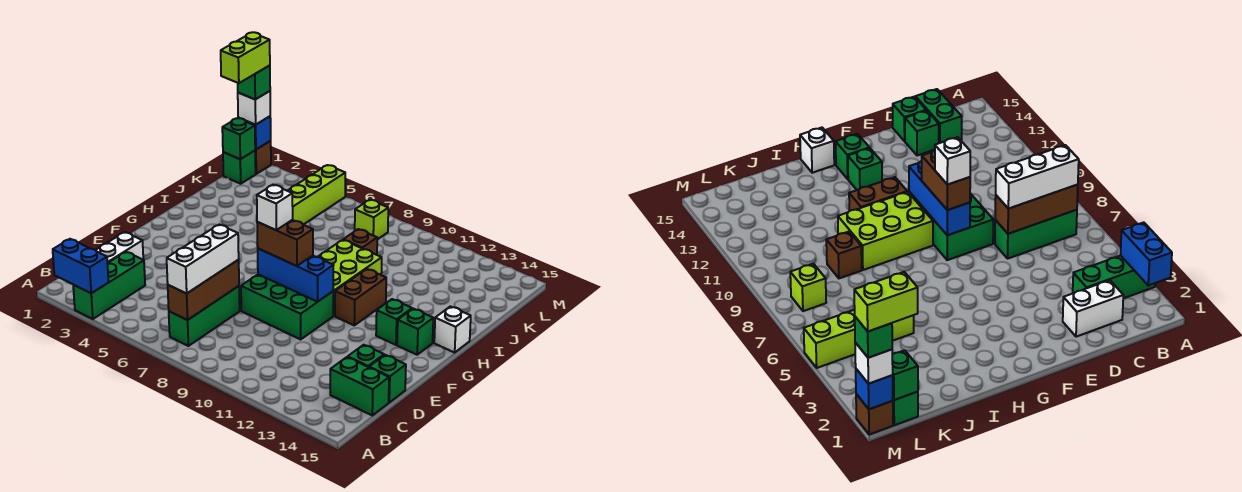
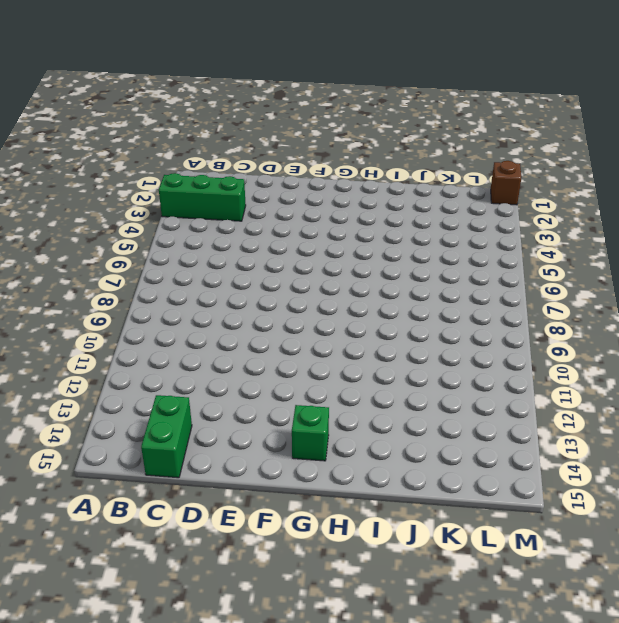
none -> green brick B7:D7 level 1
none -> white brick C2:D2 level 1
none -> green brick D14 level 1

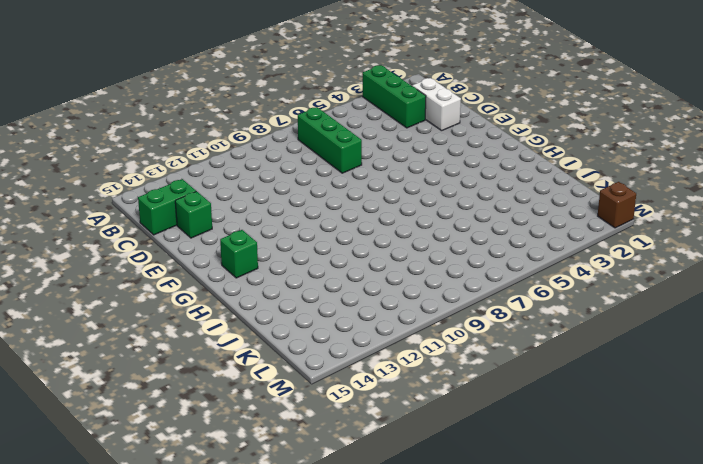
none -> green brick D15 level 1
none -> green brick E8:F10 level 1
none -> lime brick G9:I10 level 1

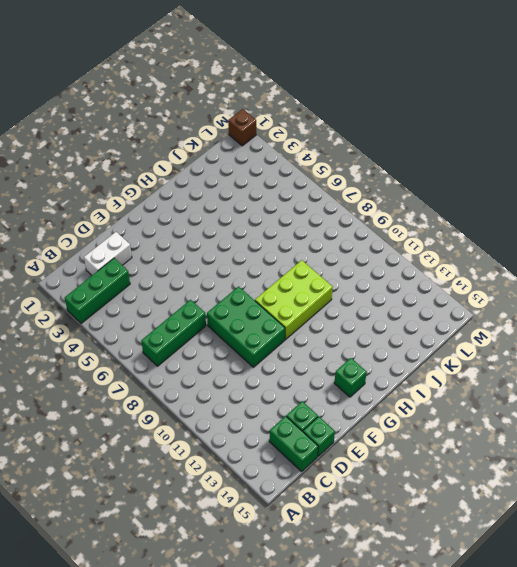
none -> brown brick G11:H11 level 1
none -> green brick G13 level 1
none -> white brick H15 level 1

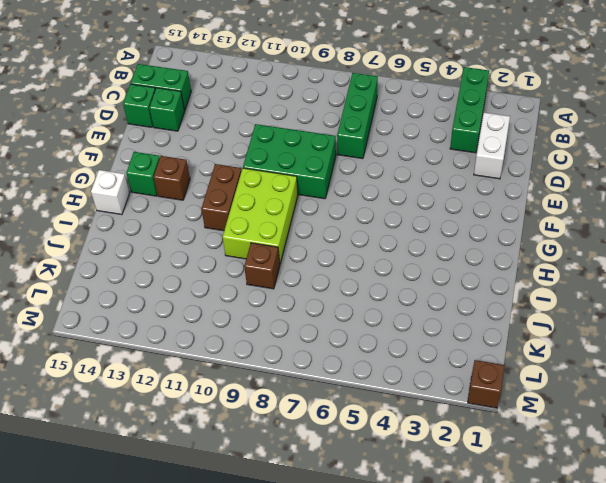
brown brick G13 level 1 -> green brick G13 level 1
none -> lime brick J5:M5 level 1
none -> green brick L1 level 1
none -> lime brick L8 level 1

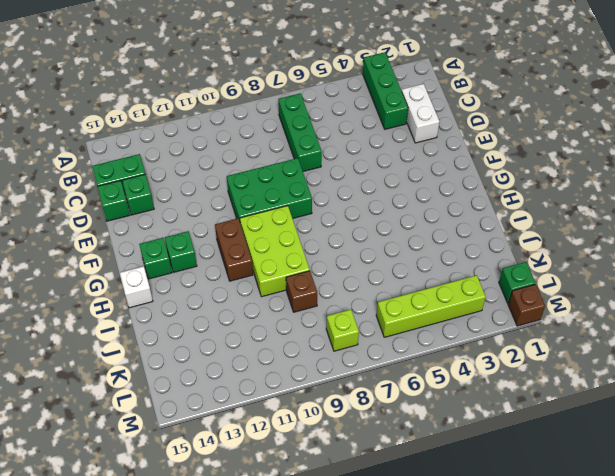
lime brick L3:L6 level 1 -> lime brick J5:M5 level 1
none -> blue brick A2:A3 level 2
none -> brown brick B7:D7 level 2
none -> blue brick F8:F10 level 2

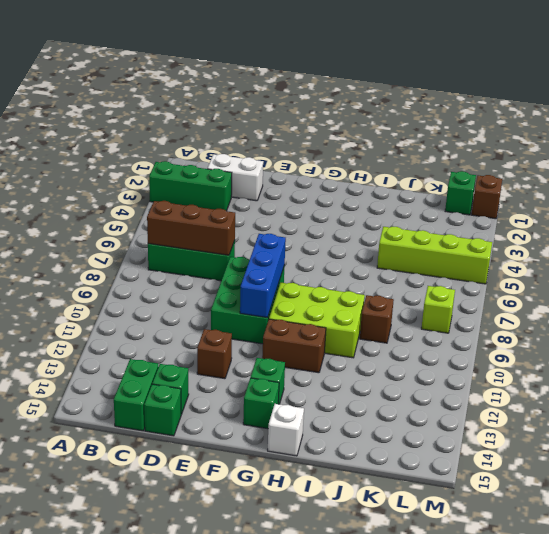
brown brick E12 level 1 -> none
none -> blue brick A2:A3 level 2
none -> green brick L1 level 2
none -> blue brick M1 level 2

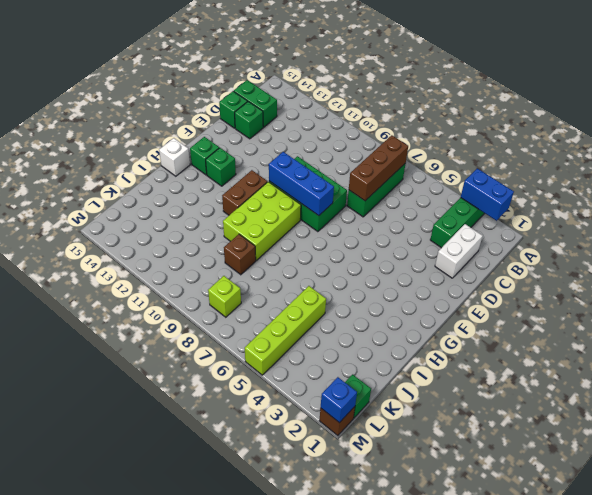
none -> green brick L1 level 2
none -> white brick B7:D7 level 3
none -> brown brick F8:F9 level 3

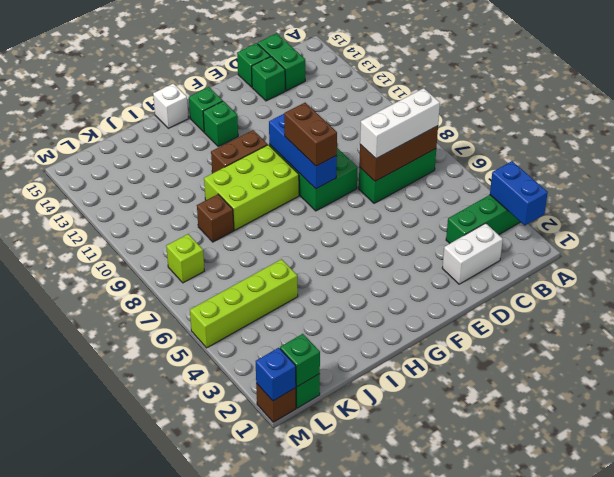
none -> white brick M1 level 3
none -> white brick F8 level 4
none -> green brick M1 level 4

